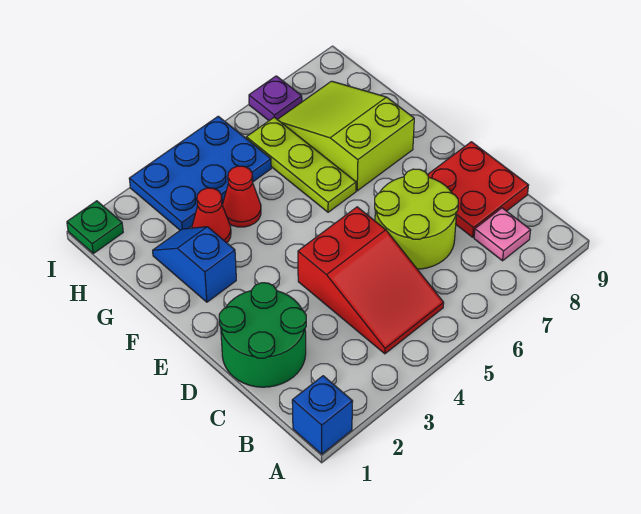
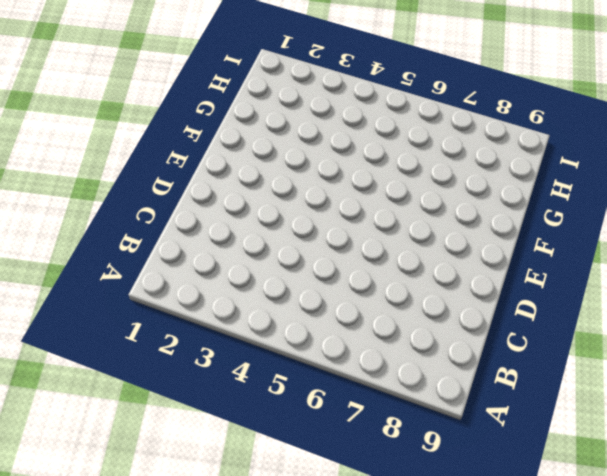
none -> blue brick A1 level 1
none -> red slope B4:D5 level 1 top D
none -> pink plate B8 level 1

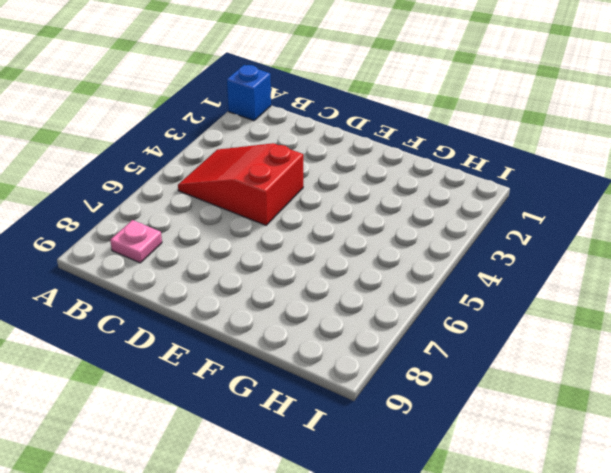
none -> green round brick C1:D2 level 1
none -> lime round brick C6:D7 level 1
none -> red plate C8:D9 level 1

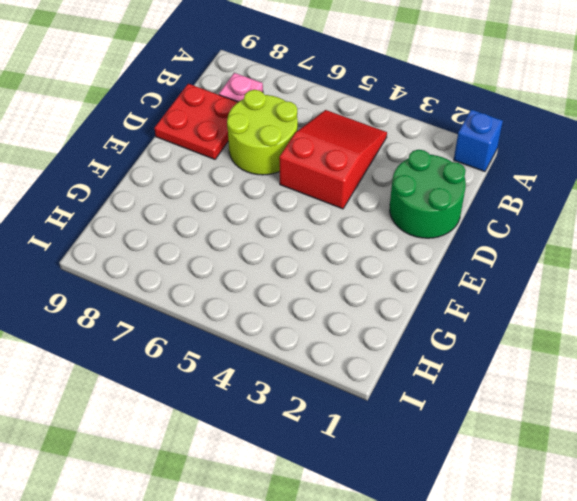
none -> blue slope F2:G2 level 1 top F
none -> lime plate F6:H6 level 1
none -> lime slope F7:H8 level 1 top F

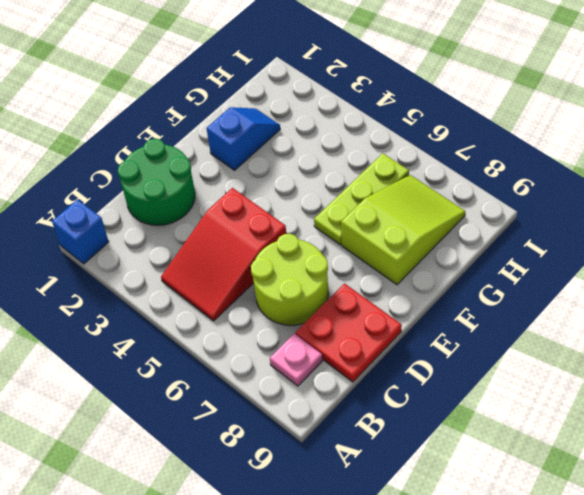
none -> red cone G3 level 1
none -> red cone G4 level 1
none -> blue plate H3:I5 level 1

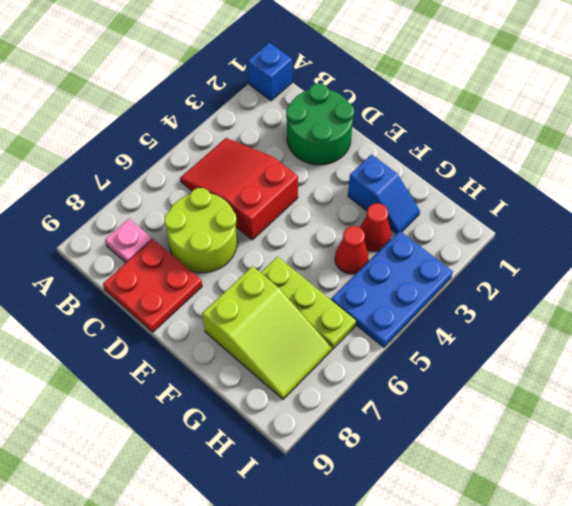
none -> green plate I1 level 1
none -> purple plate I7 level 1

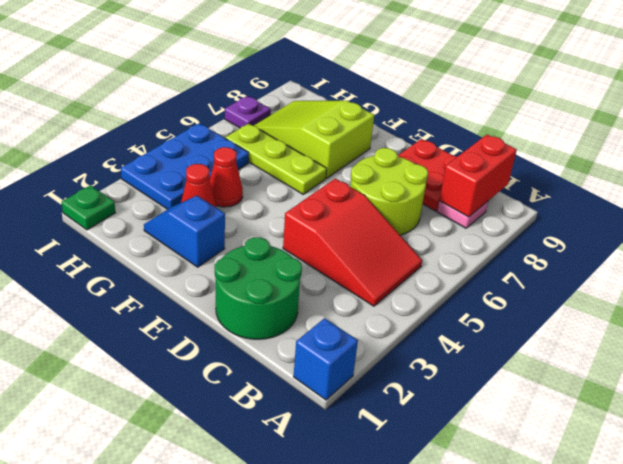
red brick B8:B9 level 2 -> none

